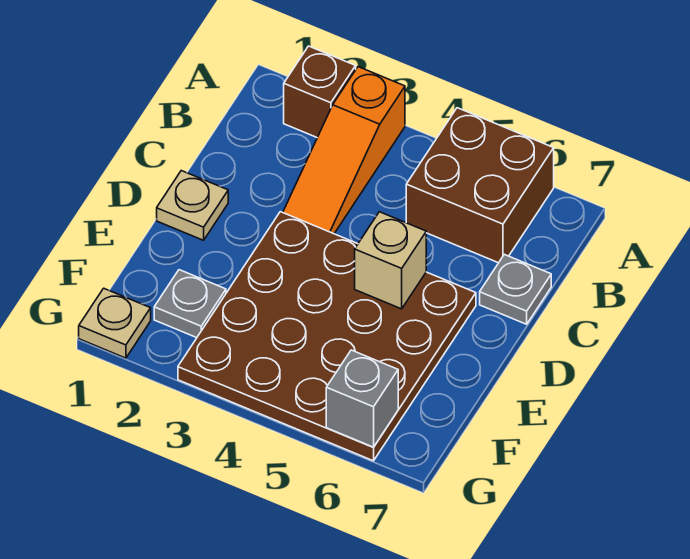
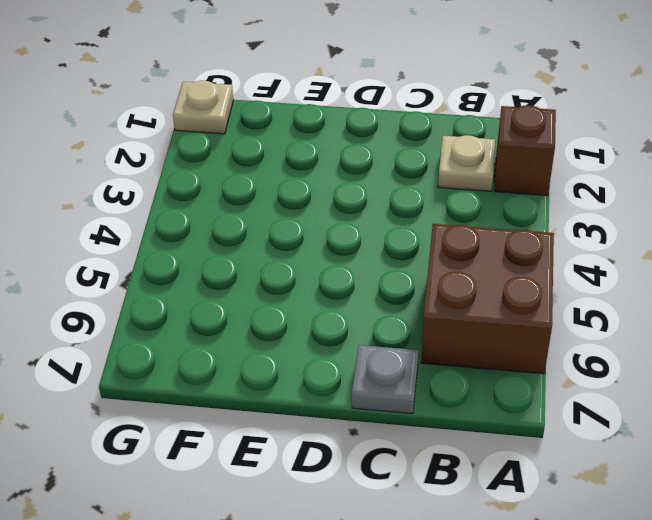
tan plate B2 level 1 -> tan plate D1 level 1
none -> orange slope A3:C3 level 1 top A
none -> brown plate D3:G6 level 1

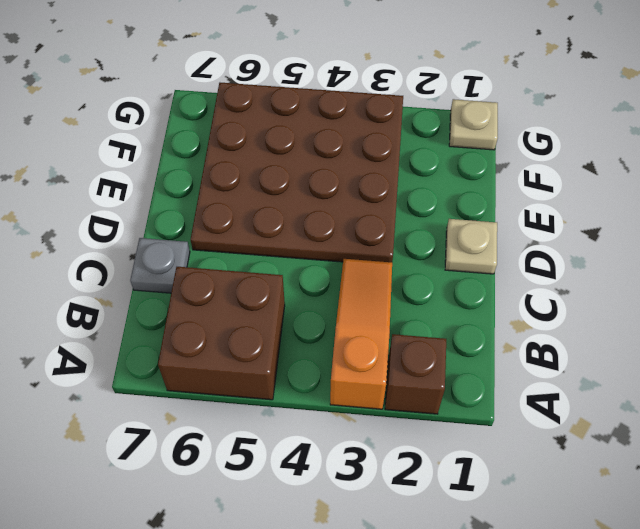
none -> grey plate F2 level 1
none -> tan brick D5 level 2

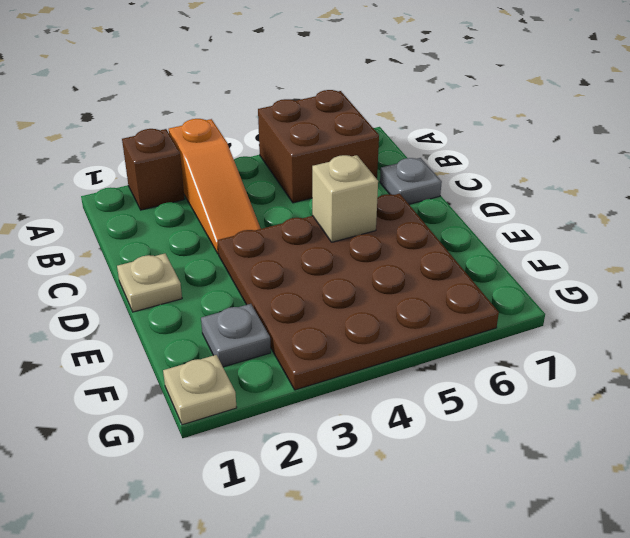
none -> grey brick G6 level 2

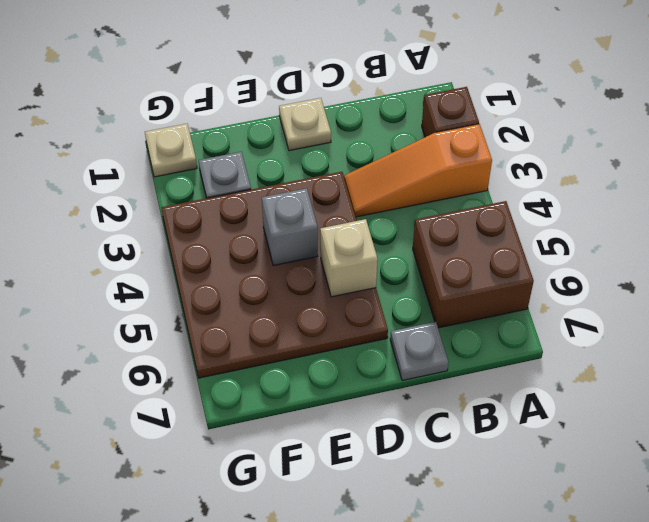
grey brick E4 level 2 -> grey brick G6 level 2

